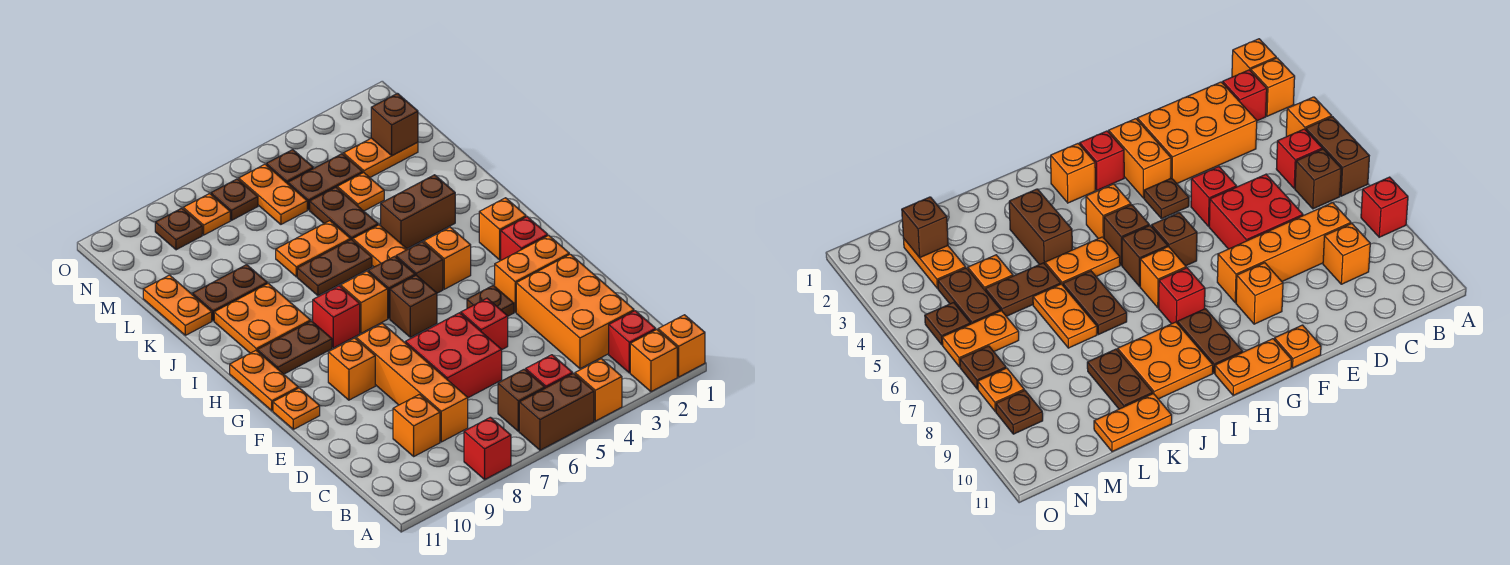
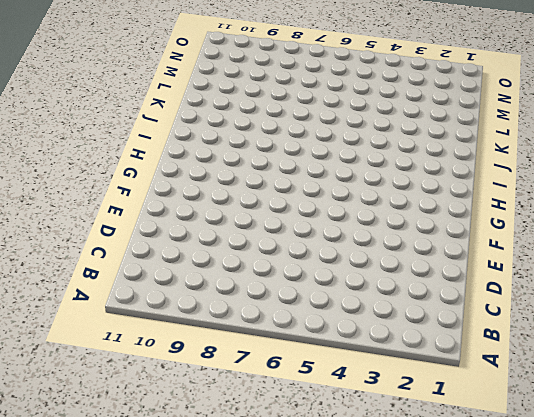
none -> orange brick A1 level 1
none -> orange brick A2 level 1
none -> orange brick A4 level 1
none -> brown brick A5:A6 level 1

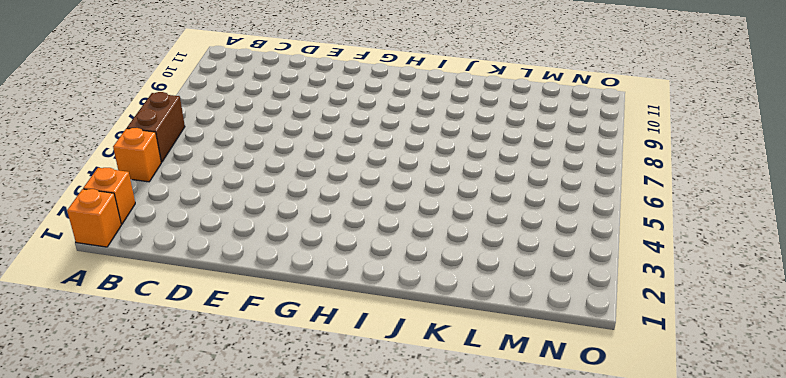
none -> red brick A8 level 1
none -> red brick B2 level 1
none -> red brick B5 level 1
none -> brown brick B6 level 1

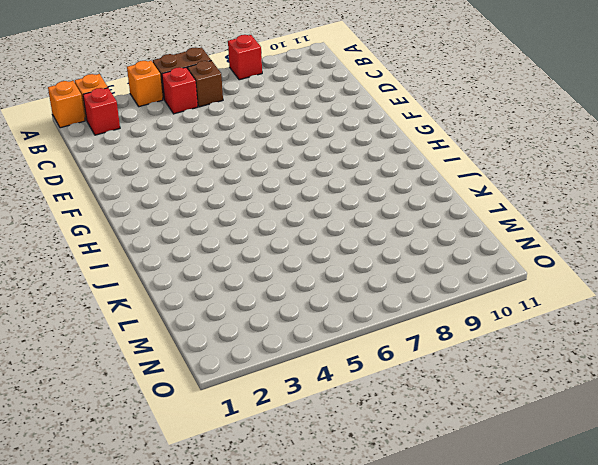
none -> orange brick C2:E3 level 1
none -> orange brick C8:F8 level 1
none -> orange brick C9 level 1
none -> red brick D6:E7 level 1

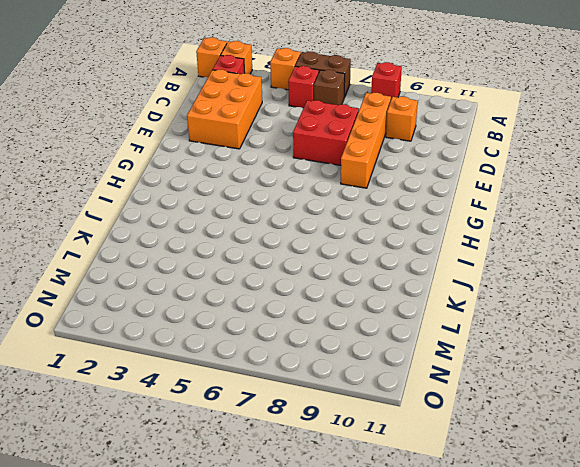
none -> red brick E5 level 1
none -> orange brick F2:F3 level 1
none -> brown plate F4 level 1
none -> orange brick F9 level 1

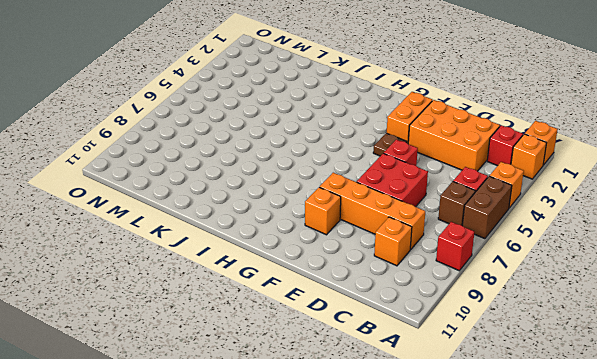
none -> orange plate F11 level 1
none -> red brick G2 level 1
none -> brown brick G6 level 1
none -> orange plate G11:H11 level 1

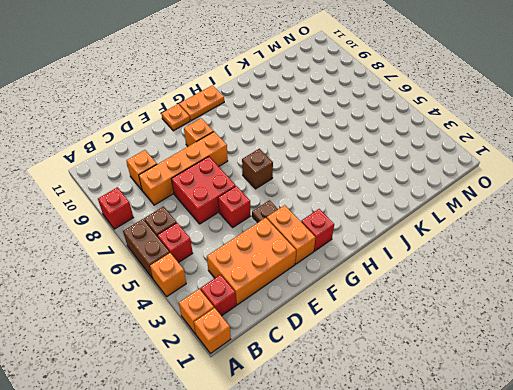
none -> orange brick H2 level 1
none -> orange brick H4 level 1
none -> brown brick H5 level 1
none -> brown brick H6 level 1

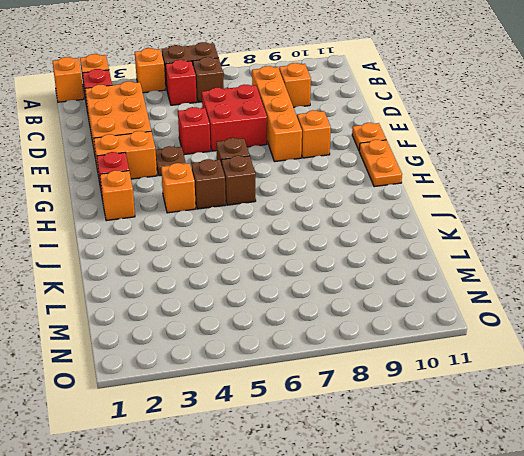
none -> red brick A8 level 1
none -> orange brick H7 level 1
none -> red brick H8 level 1
none -> brown plate H9:H10 level 1

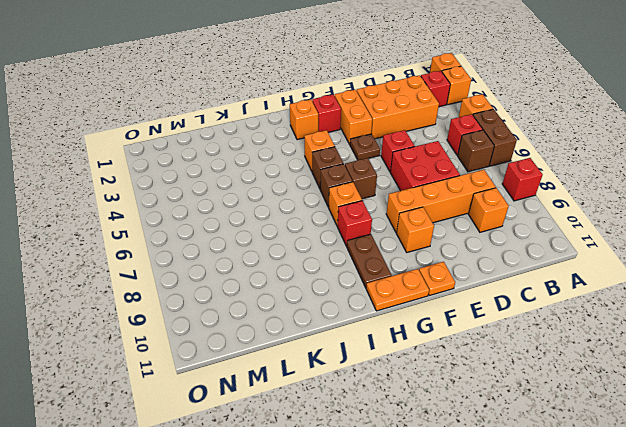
none -> orange plate I5:J5 level 1
none -> orange plate I9:J10 level 1
none -> brown brick J3:J4 level 1
none -> brown plate J6:J7 level 1

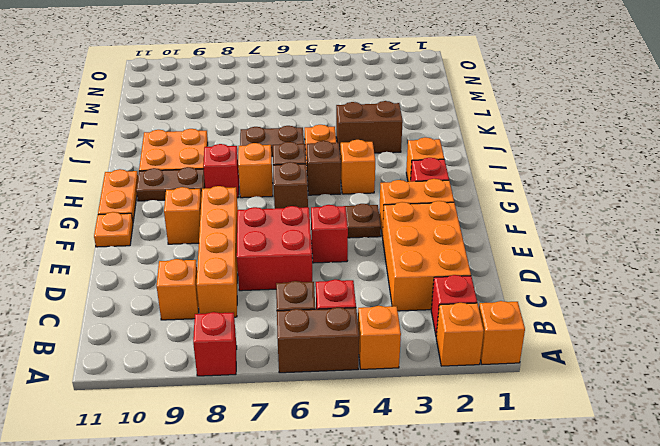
none -> brown plate K5:L5 level 1
none -> orange plate K6:K7 level 1
none -> brown plate K9:K10 level 1
none -> orange plate K11:L11 level 1

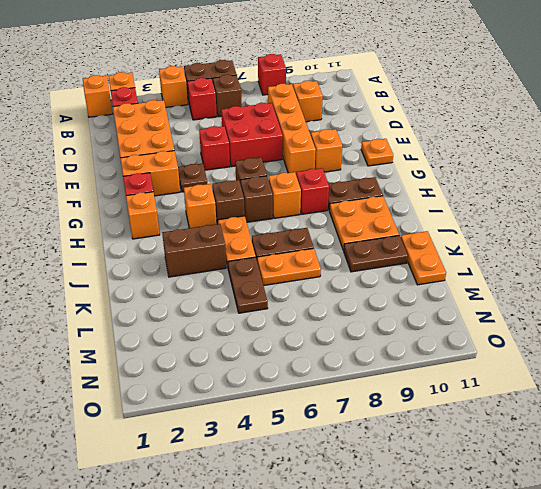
none -> orange plate G11:H11 level 1
none -> orange plate L4 level 1
none -> orange plate M2:M3 level 1
none -> brown plate M4:M5 level 1

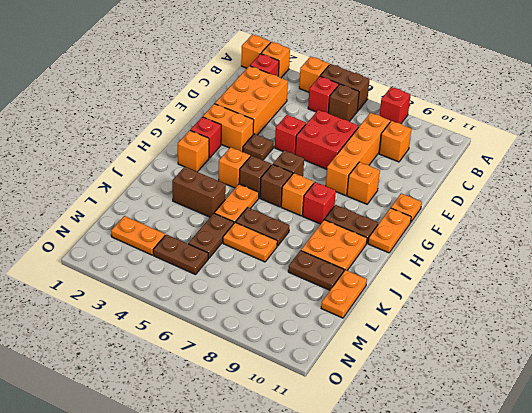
none -> orange plate L4 level 1
none -> orange plate M6:N6 level 1
none -> brown plate N5 level 1
none -> brown plate N7 level 1

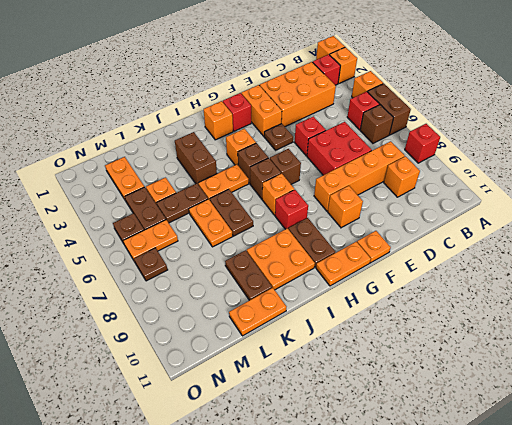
none -> orange plate N8 level 1
none -> brown plate N9 level 1
none -> brown brick M2 level 2

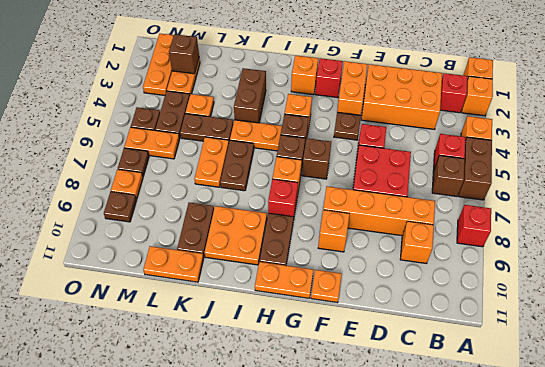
orange plate N1:N3 level 1 -> none

